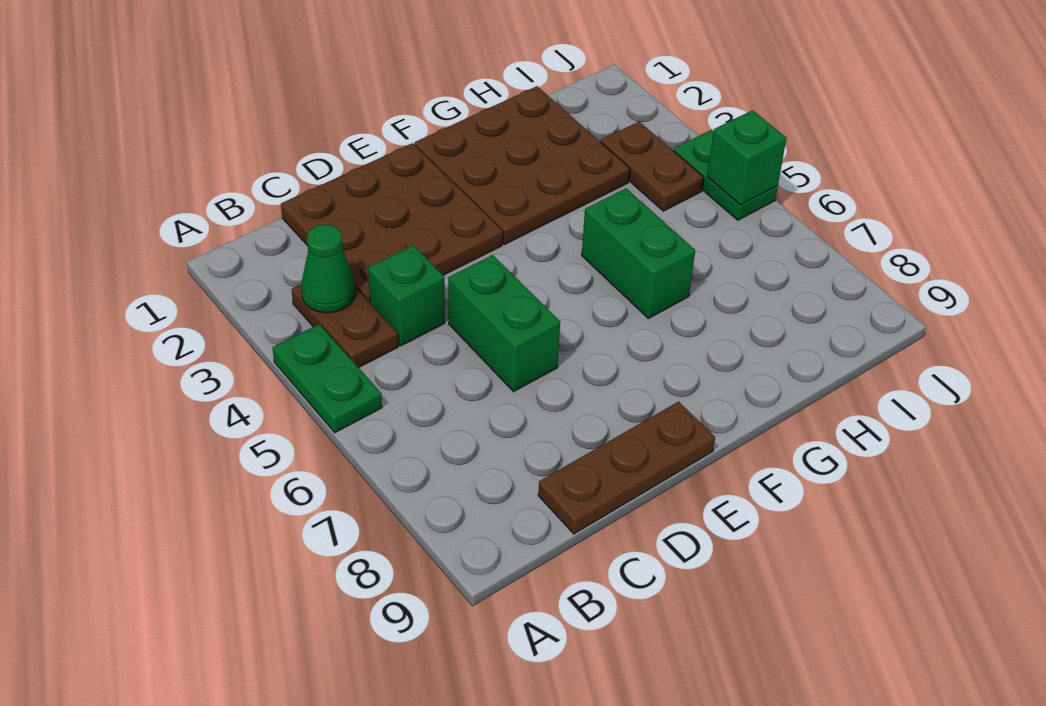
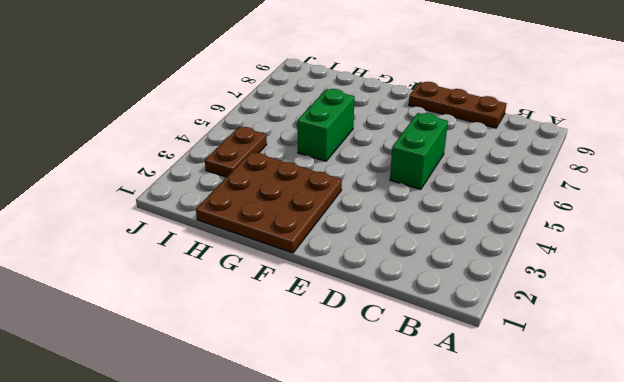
none -> green plate A4:A5 level 1
none -> brown plate B3:B4 level 1
none -> brown plate C1:E3 level 1

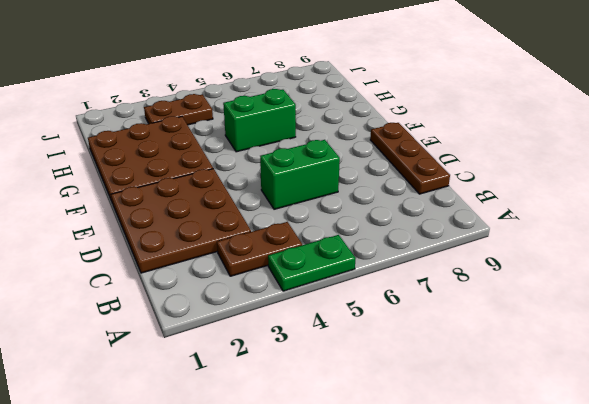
none -> green brick C4 level 1
none -> green plate J4:J5 level 1
none -> green cone B3 level 2

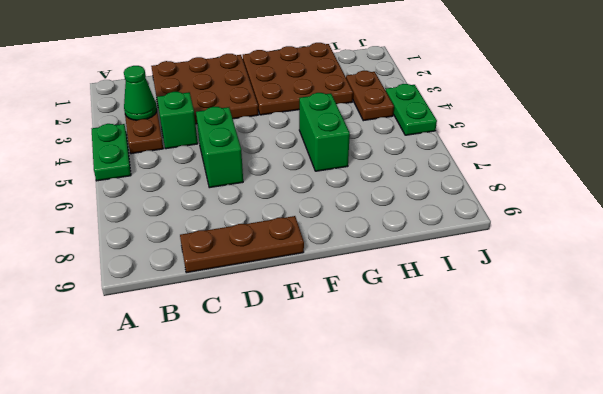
none -> green brick J5 level 2

